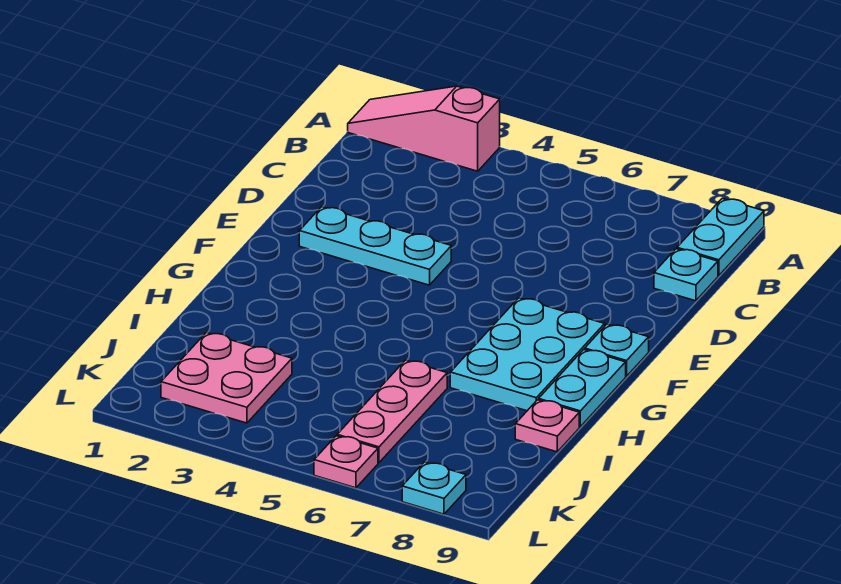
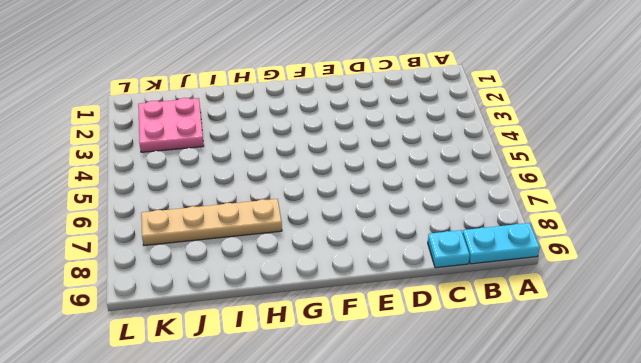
tan plate H7:K7 level 1 -> cyan plate F7:H8 level 1
none -> pink slope A1:A3 level 1 top 3
none -> cyan plate E2:E4 level 1
none -> cyan plate F9 level 1

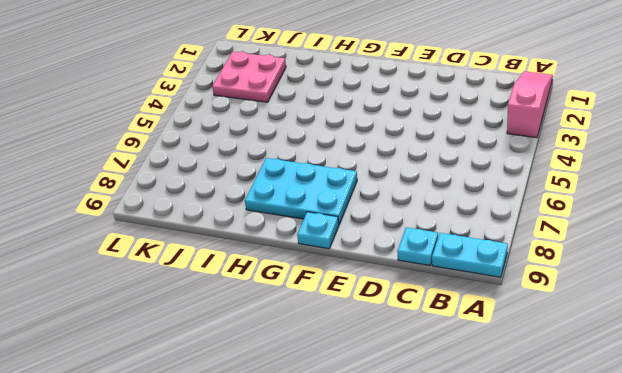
none -> cyan plate E2:E4 level 1
none -> cyan plate G9:H9 level 1
none -> pink plate I6:K6 level 1

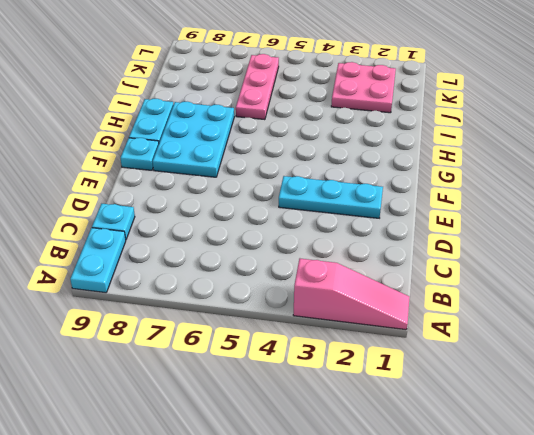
none -> pink plate I9 level 1
none -> pink plate L6 level 1
none -> cyan plate L8 level 1

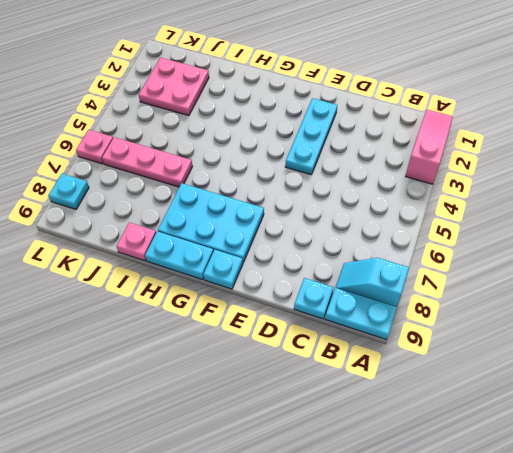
cyan slope A8:B8 level 1 top A -> none

